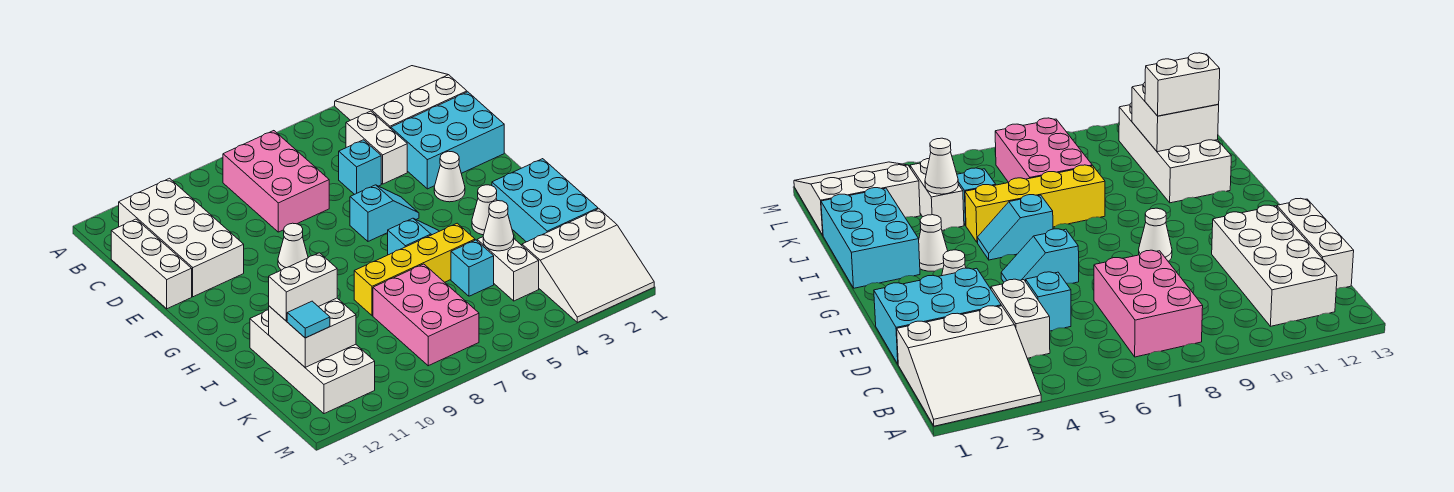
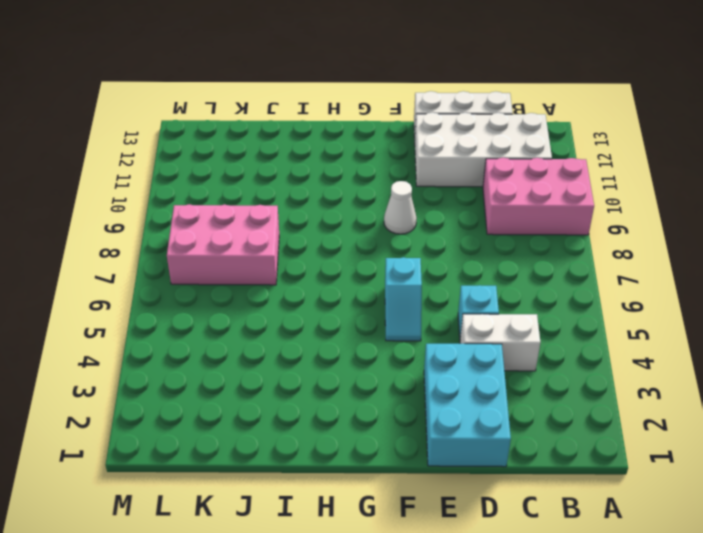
pink brick A9:C10 level 1 -> pink brick B7:D8 level 1
none -> white slope A1:C3 level 1 top C
none -> white cone F3 level 1
none -> cyan brick H1:J2 level 1

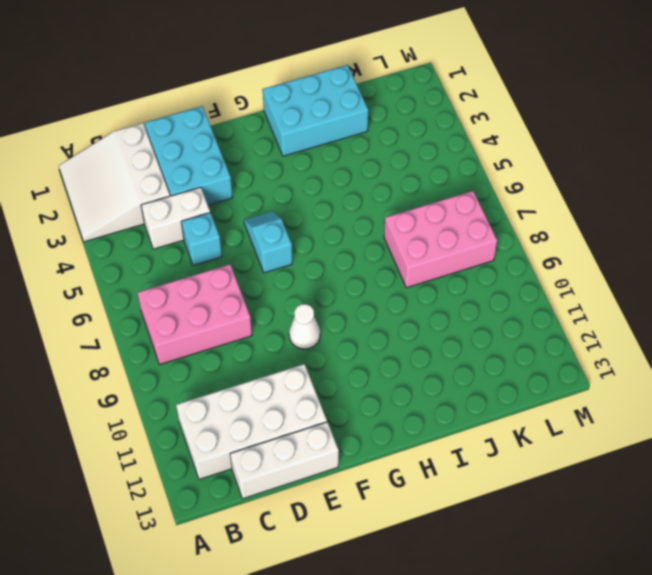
none -> white cone F3 level 1
none -> white cone H3 level 1
none -> cyan slope H5:H6 level 1 top 6

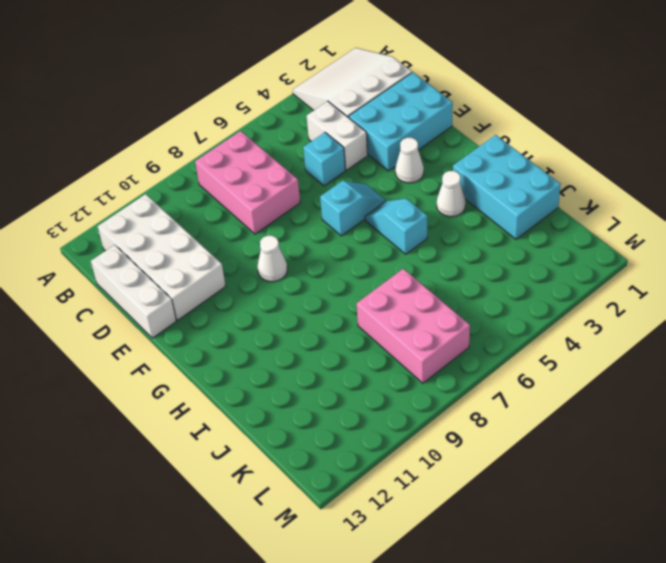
cyan slope G5:H5 level 1 top H -> cyan slope H5:H6 level 1 top 6
none -> yellow brick I5:I8 level 1
none -> white brick I11:L12 level 1
none -> white brick J4:K4 level 1

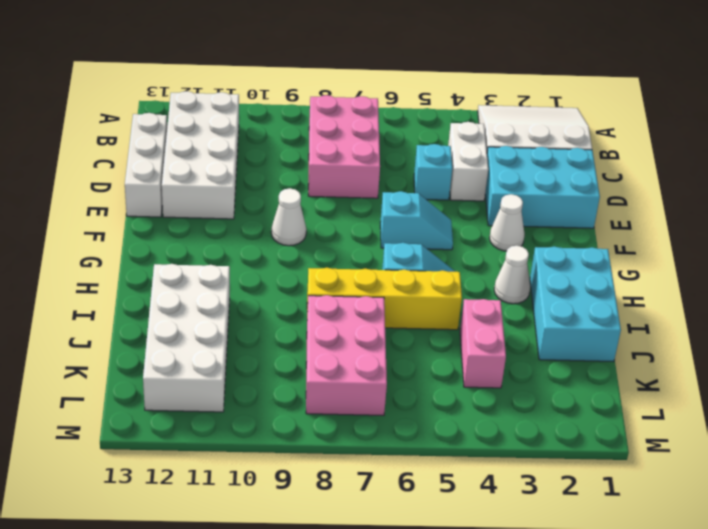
pink brick J4:K4 level 1 -> white brick J4:K4 level 1
none -> cyan brick J5 level 1
none -> white slope K1:M3 level 1 top K
none -> white cone J4 level 2

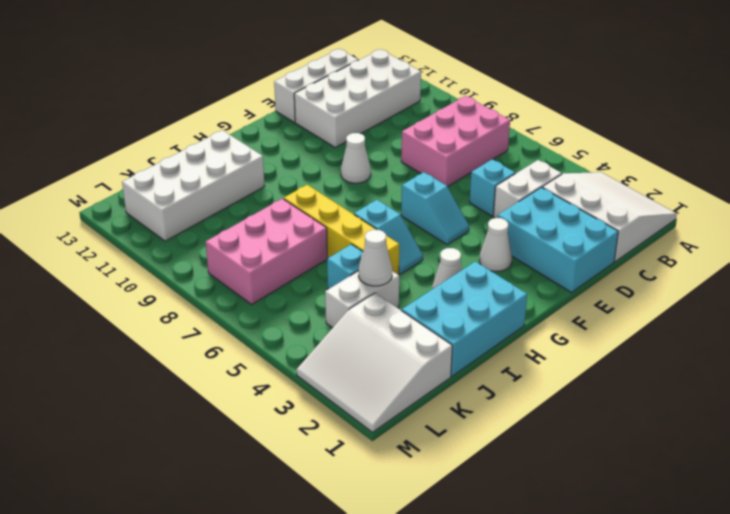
none -> white brick J11:K12 level 2
none -> white brick J11:J12 level 3
none -> cyan tile K12 level 3

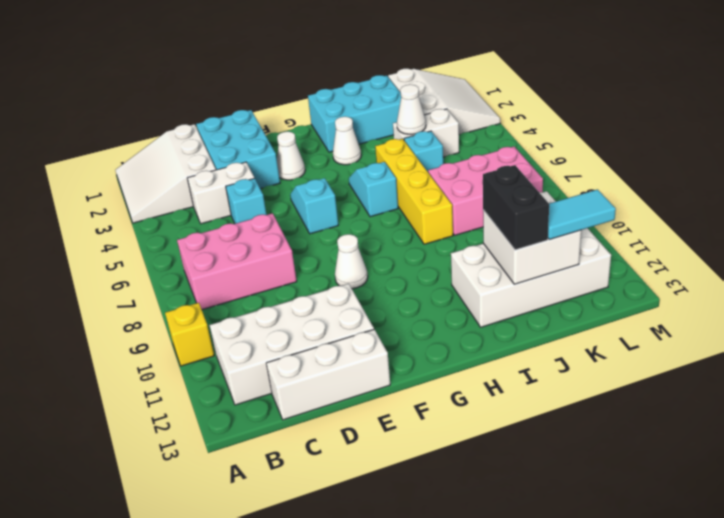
yellow brick A10 level 1 -> none
black brick J11:J12 level 3 -> white brick J11:J12 level 3
cyan tile K12:L12 level 3 -> cyan tile K12 level 3

